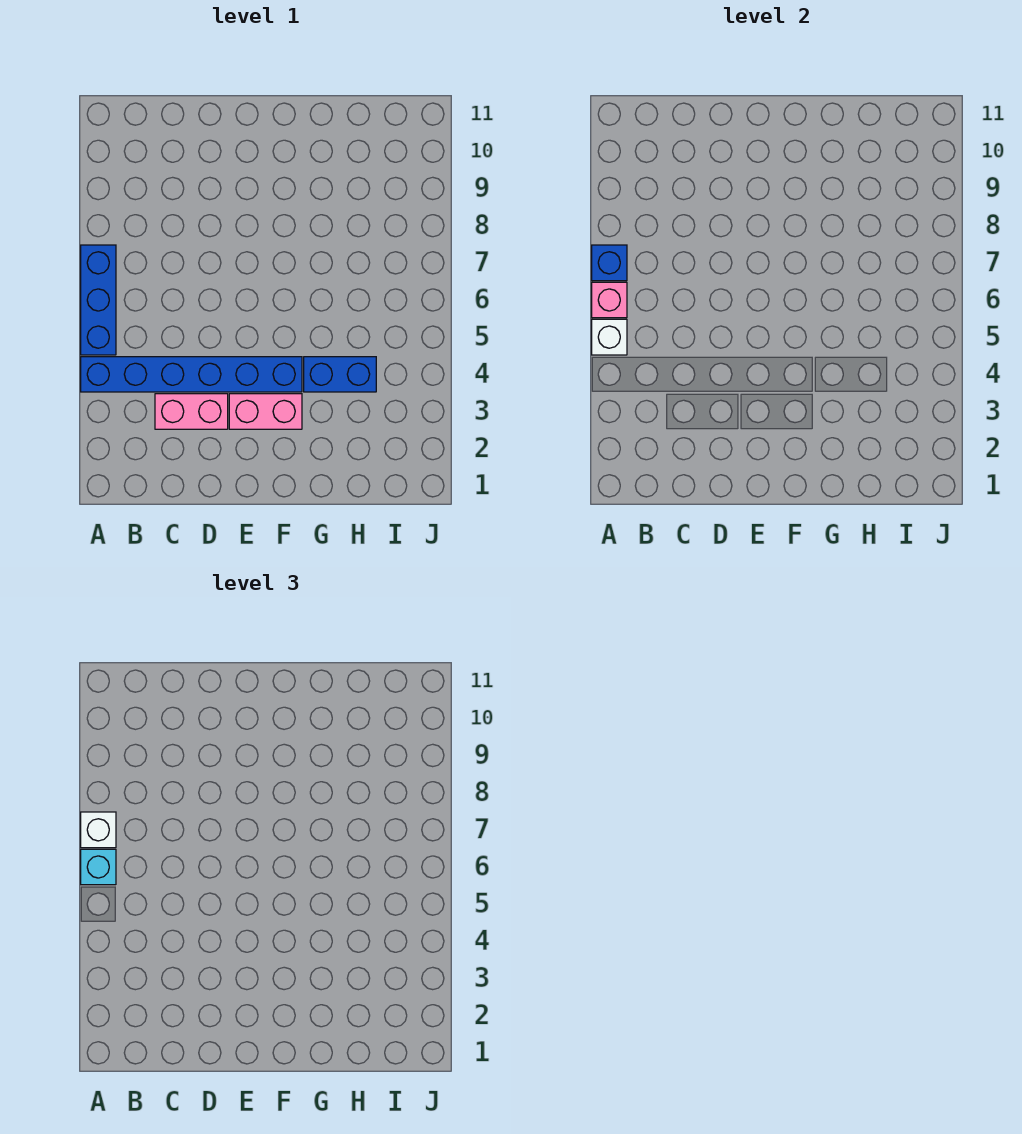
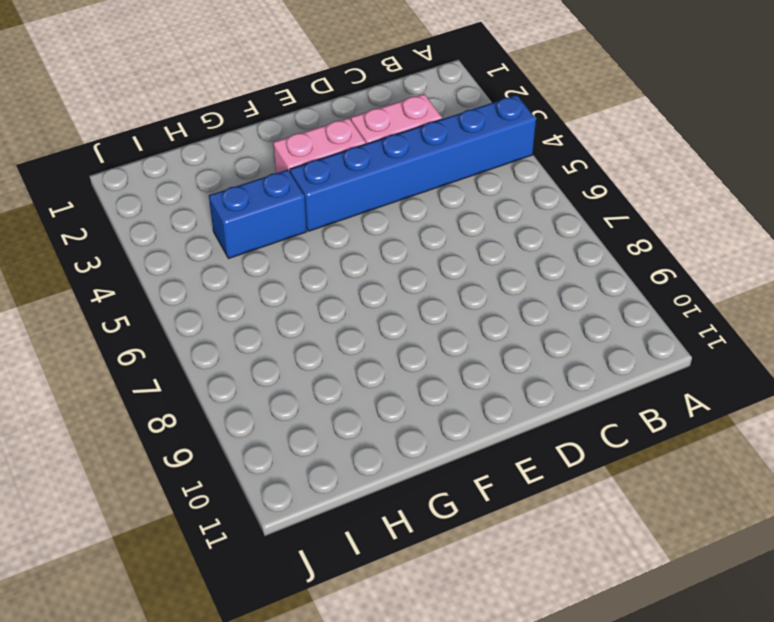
none -> blue brick A5:A7 level 1
none -> white brick A5 level 2

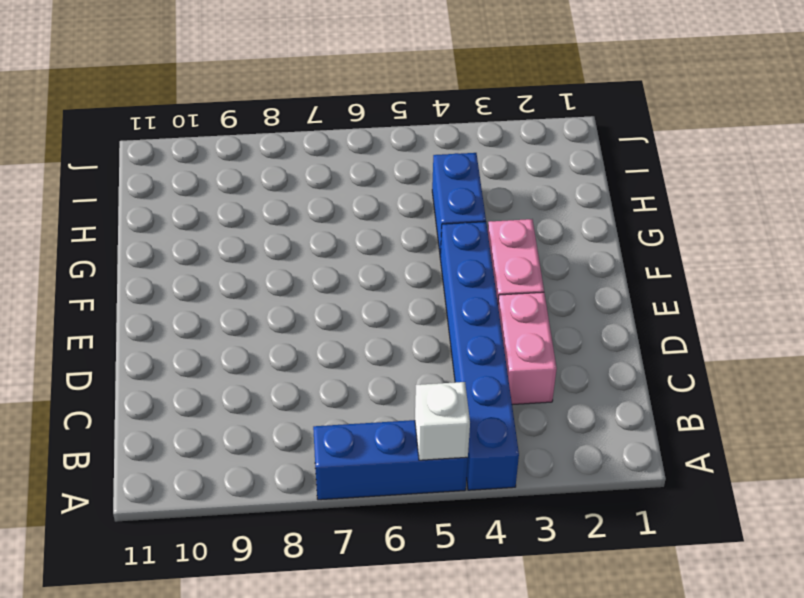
none -> pink brick A6 level 2
none -> blue brick A7 level 2

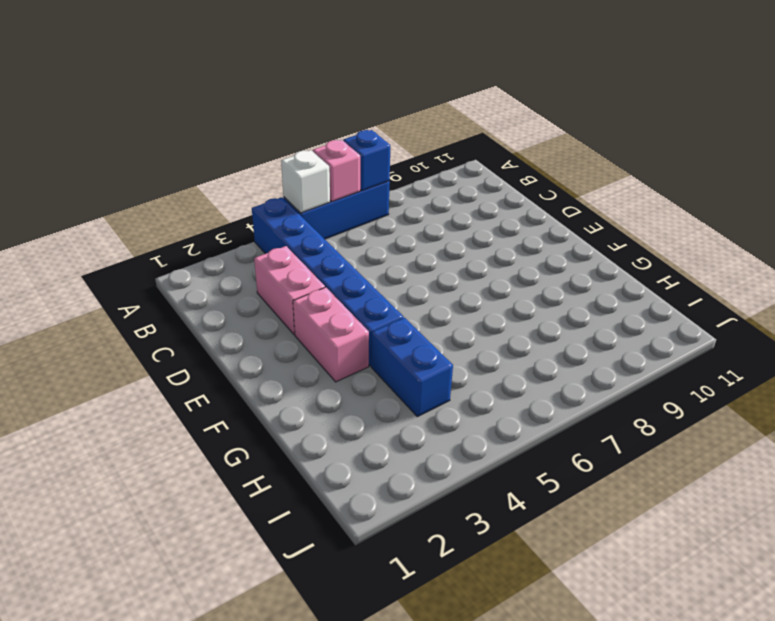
none -> cyan brick A6 level 3
none -> white brick A7 level 3

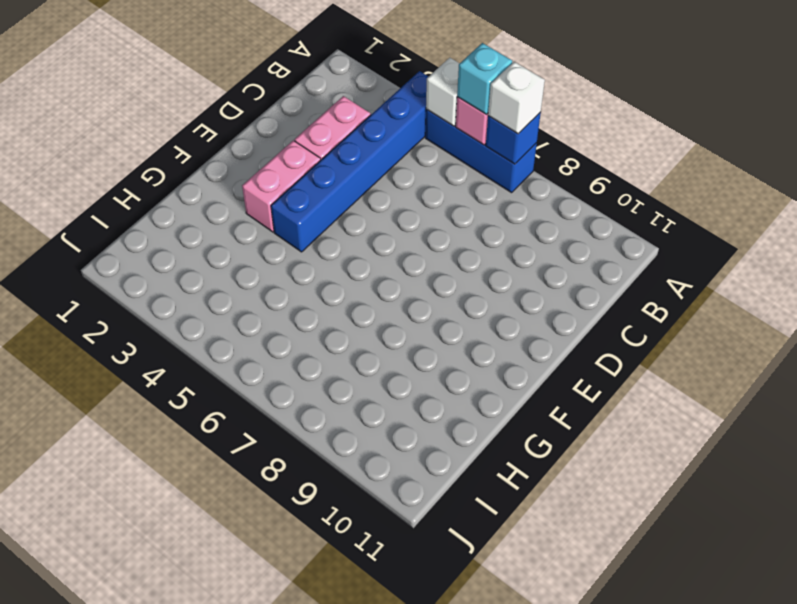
none -> blue brick G4:H4 level 1

